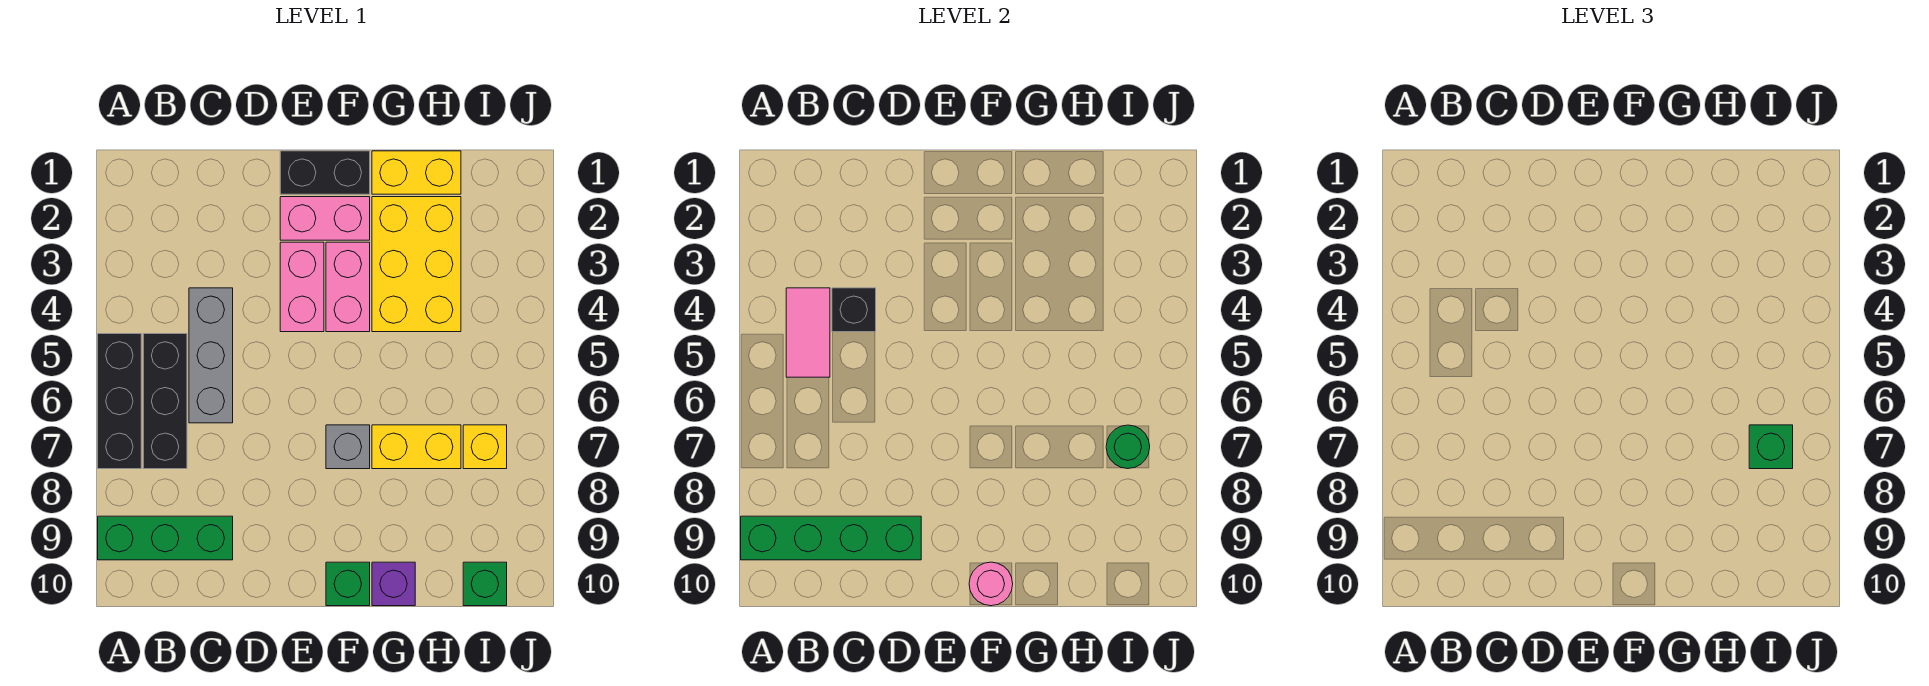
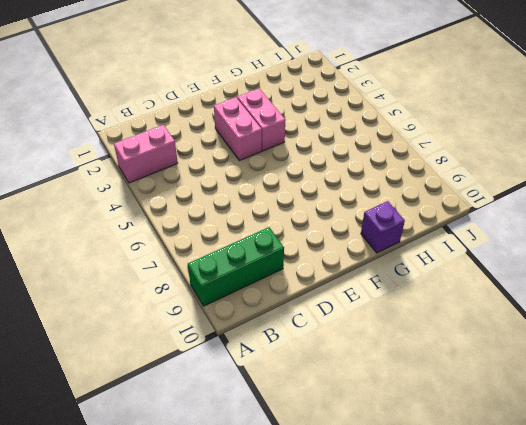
pink brick A3:B3 level 1 -> pink brick E2:F2 level 1
none -> black brick A5:A7 level 1
none -> black brick B5:B7 level 1
none -> grey brick C4:C6 level 1

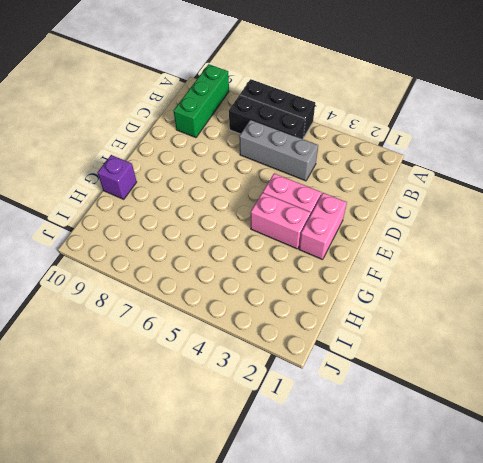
none -> black brick E1:F1 level 1
none -> grey brick F7 level 1
none -> green brick F10 level 1

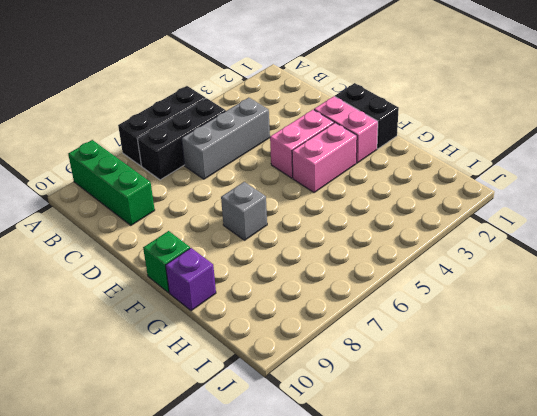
none -> yellow brick G1:H1 level 1
none -> yellow brick G2:H4 level 1
none -> yellow brick G7:H7 level 1

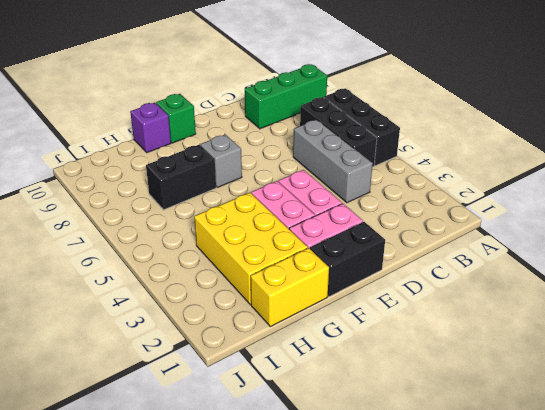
black brick G7:H7 level 1 -> yellow brick G7:H7 level 1
none -> yellow brick I7 level 1
none -> green brick I10 level 1
none -> green brick A9:D9 level 2

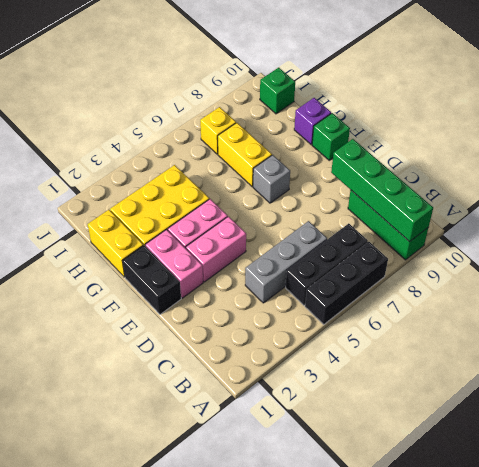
none -> pink tile B4:B5 level 2
none -> black brick C4 level 2
none -> pink round brick F10 level 2

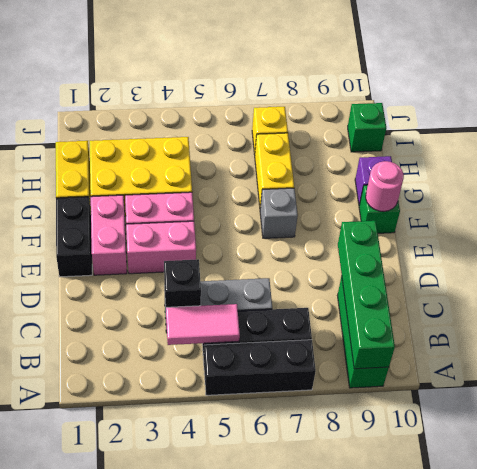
none -> green round brick I7 level 2
none -> green brick I7 level 3

